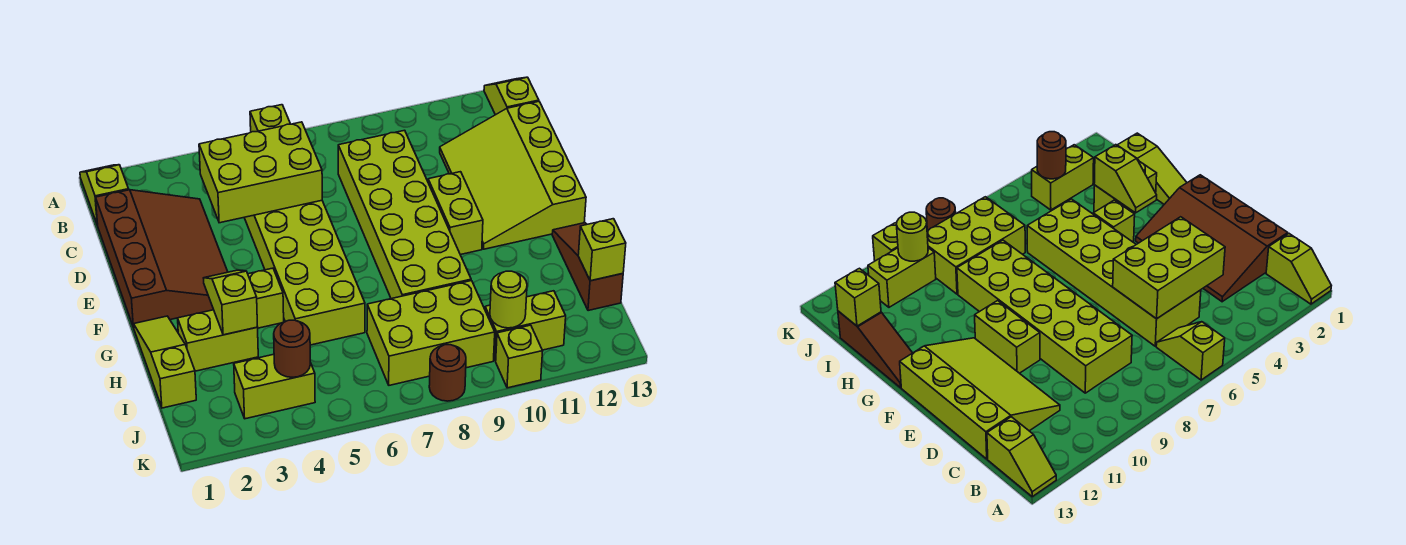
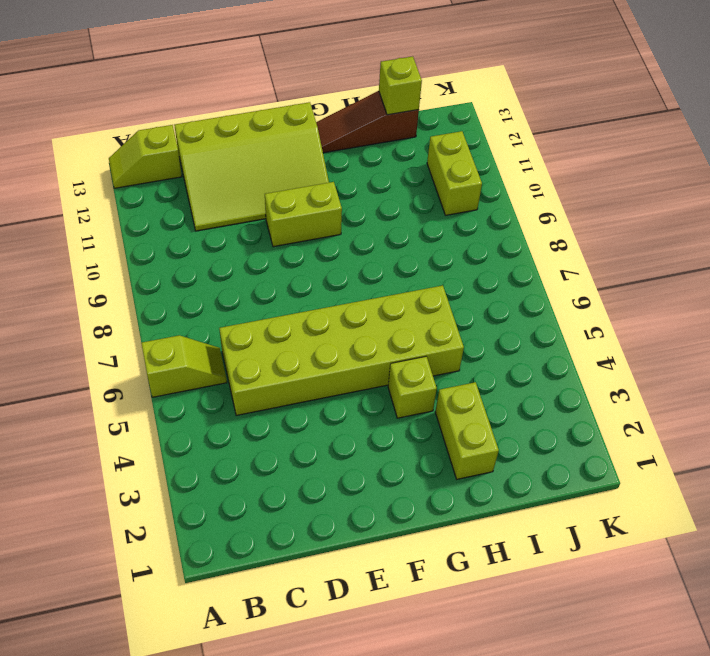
none -> lime slope A1:B1 level 1 top B
none -> brown slope C1:F3 level 1 top 1
none -> lime brick C8:H9 level 1

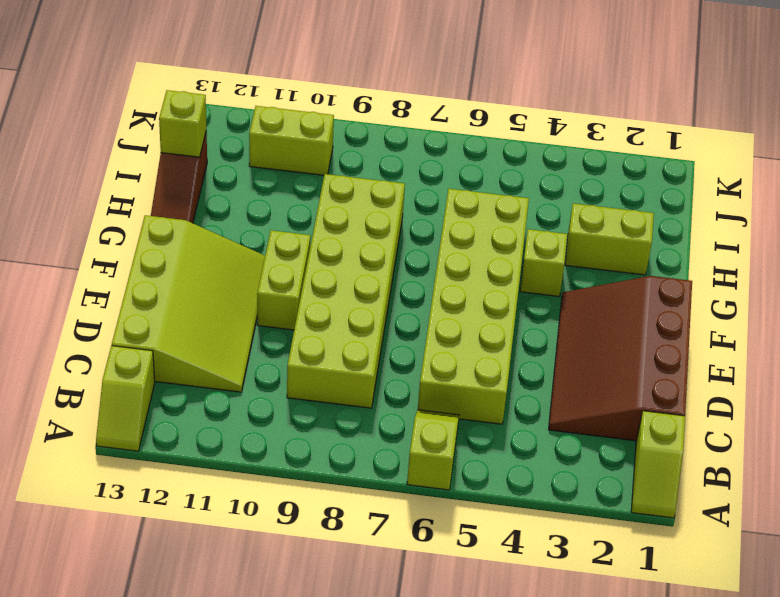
none -> lime slope G1:I1 level 1 top I
none -> lime brick I7:J9 level 1
none -> lime brick J3:J4 level 1

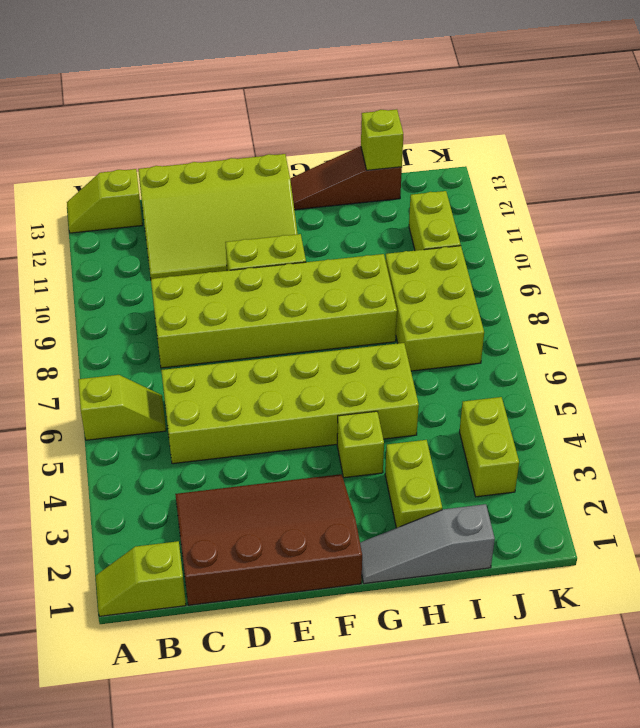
grey slope G1:I1 level 1 top I -> lime slope G1:I1 level 1 top I
none -> brown round brick K8 level 1
none -> lime brick K10 level 1
none -> lime brick C4:D6 level 2

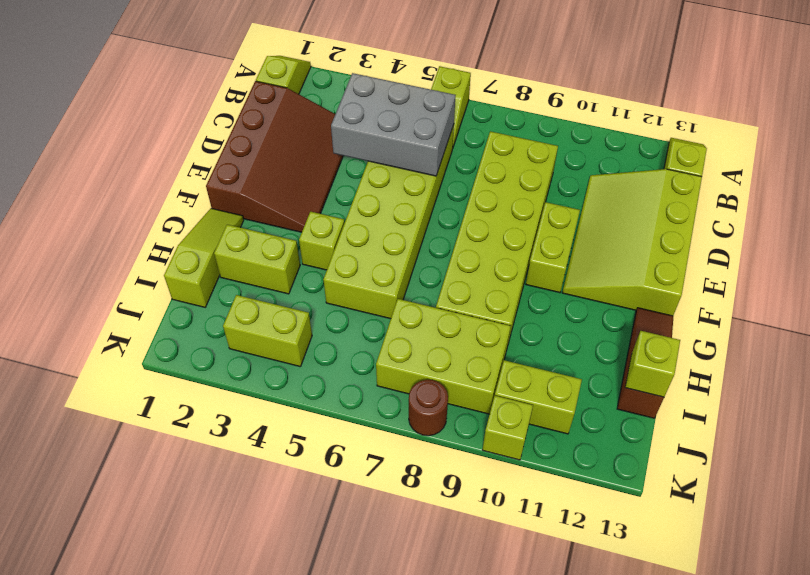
grey brick C4:D6 level 2 -> lime brick C4:D6 level 2
none -> lime slope G3:H3 level 2 top H
none -> brown round brick J4 level 2
none -> lime round brick J10 level 2

